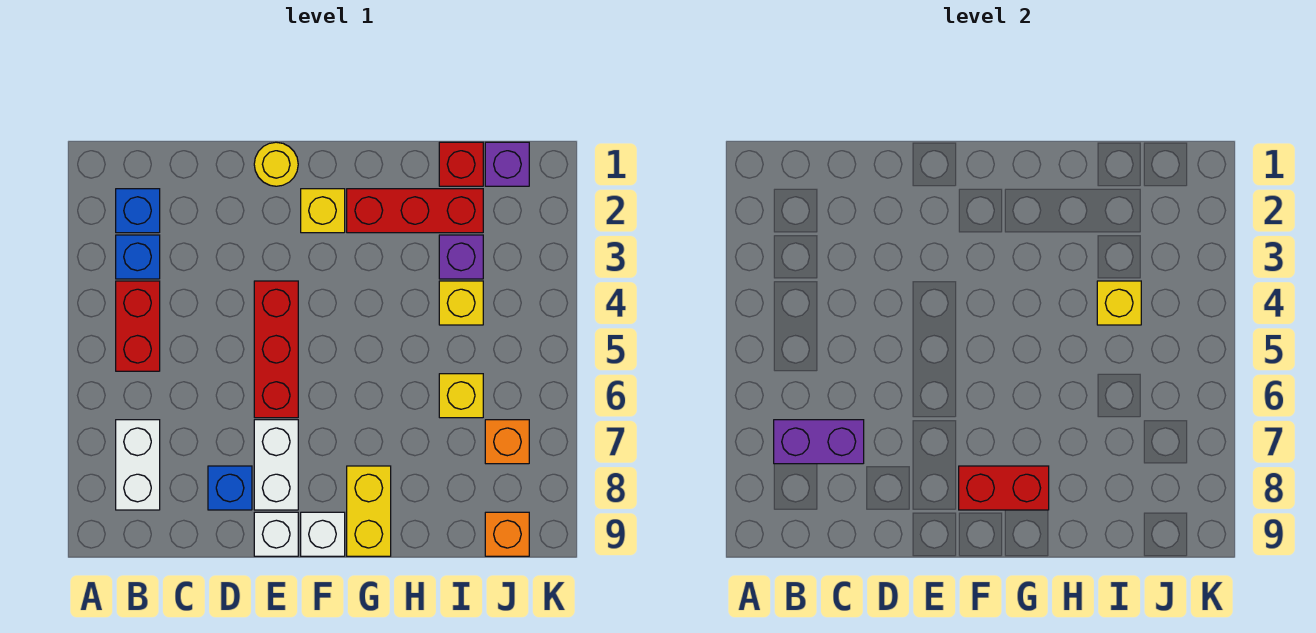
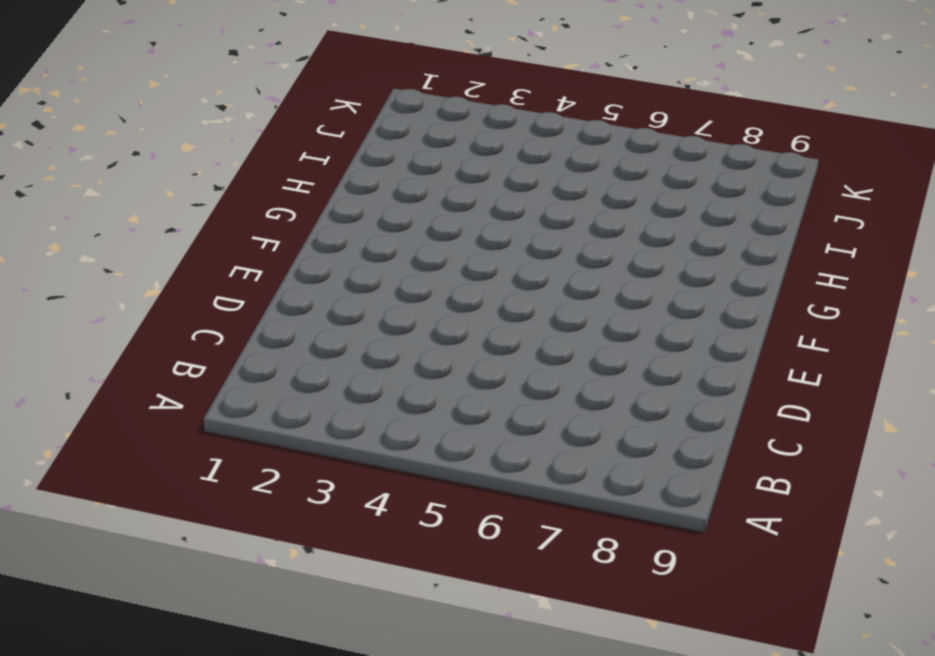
none -> blue brick B2 level 1
none -> blue brick B3 level 1
none -> red brick B4:B5 level 1

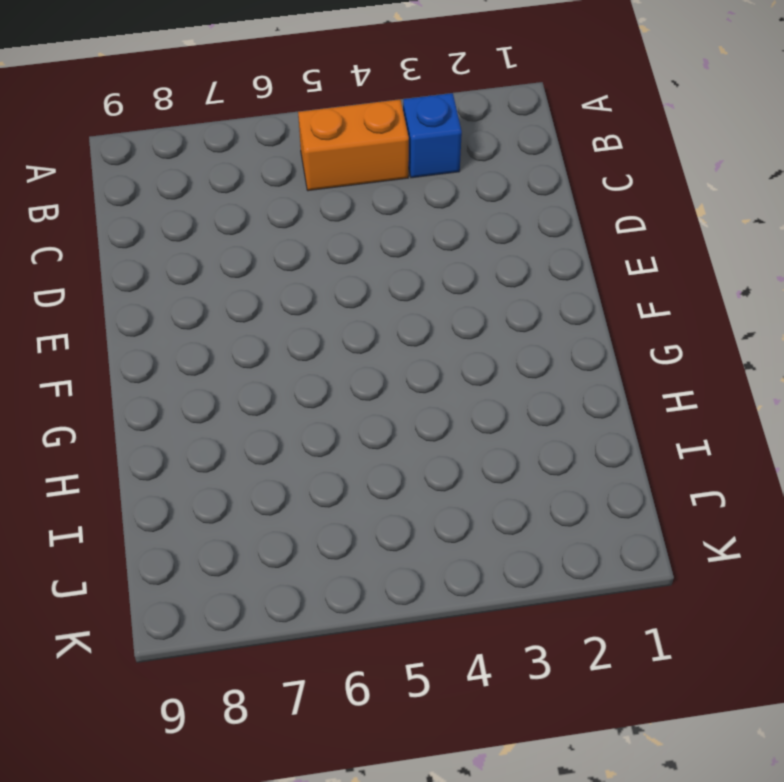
orange brick B4:B5 level 1 -> red brick B4:B5 level 1
none -> blue brick B2 level 1
none -> white brick B7:B8 level 1
none -> blue brick D8 level 1

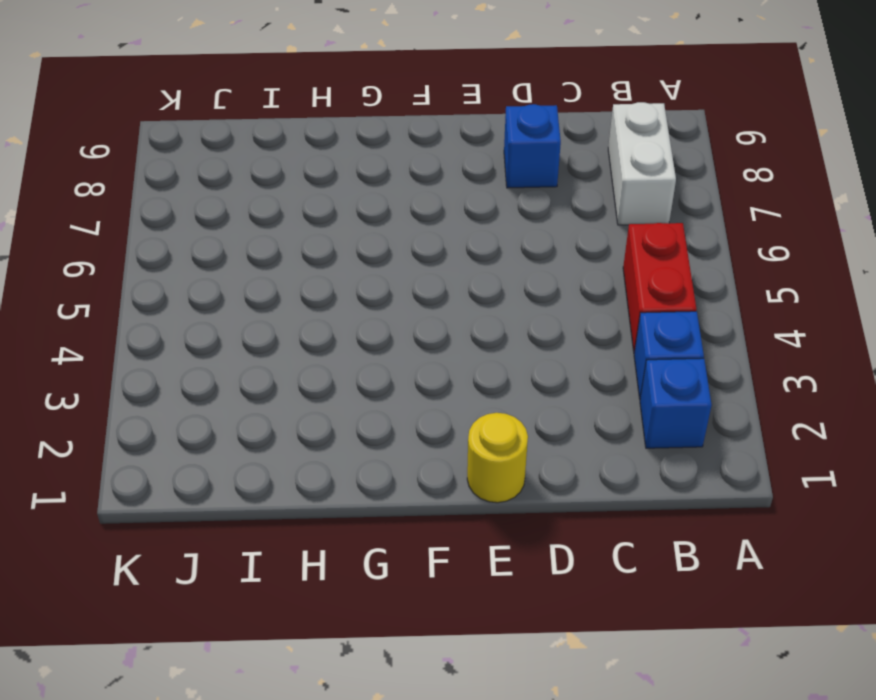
none -> red brick E4:E6 level 1
none -> white brick E7:E8 level 1
none -> white brick E9 level 1

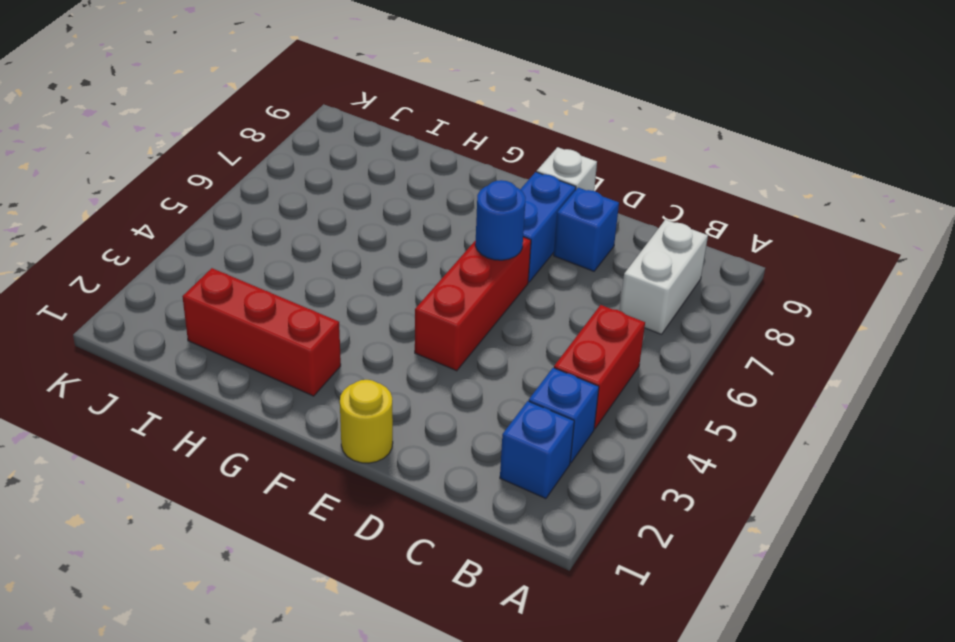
blue round brick E6 level 2 -> none
blue brick E7:E8 level 1 -> white brick E7:E8 level 1
none -> yellow brick F2 level 1
none -> white brick F9 level 1
none -> yellow brick G8:G9 level 1

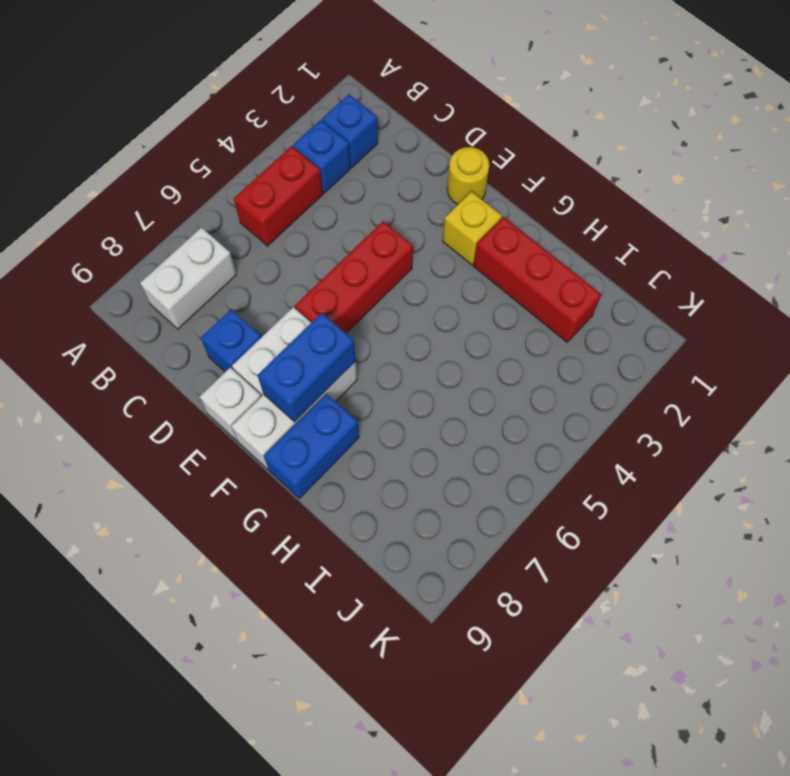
white brick F7:F9 level 1 -> white brick F9 level 1
blue brick F7:F8 level 2 -> red brick F8:G8 level 2
blue brick G8:G9 level 1 -> yellow brick G8:G9 level 1
none -> red brick I1 level 1
none -> purple brick I3 level 1
none -> yellow brick I4 level 1

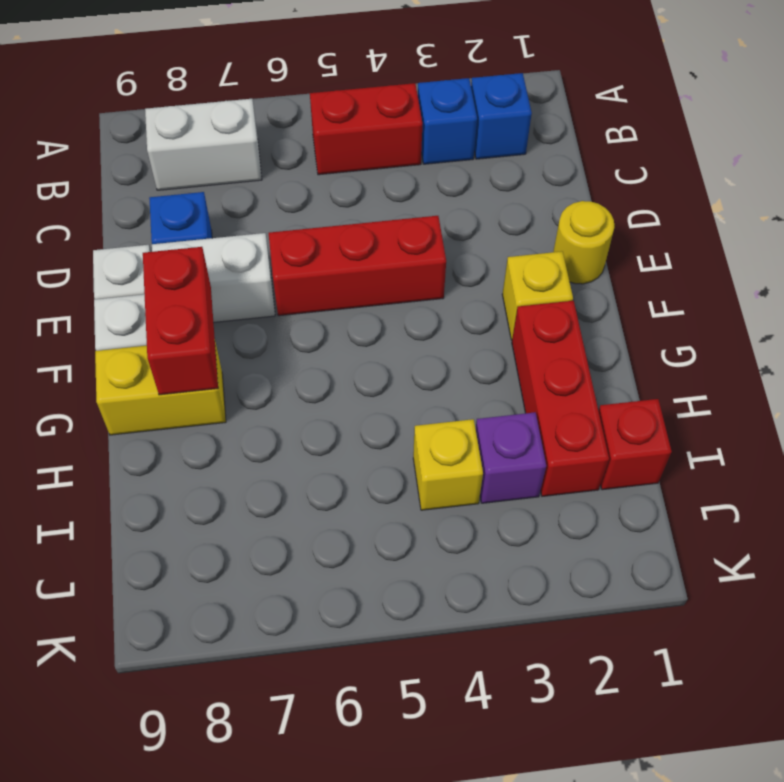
none -> yellow brick I6 level 1
none -> purple brick J1 level 1
none -> orange brick J7 level 1

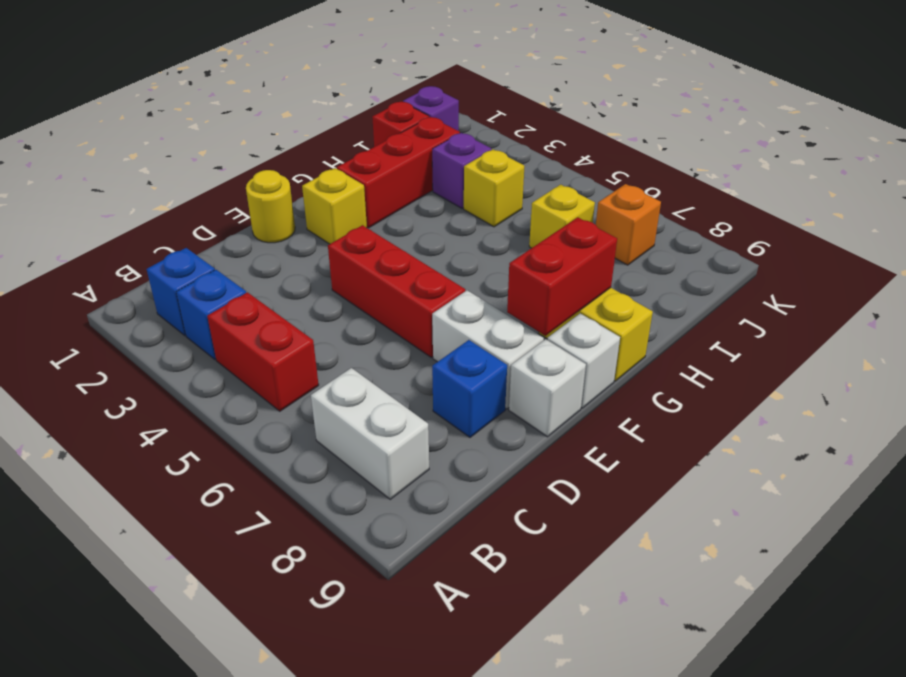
none -> orange brick J9 level 1
none -> purple brick B7:C7 level 2
none -> yellow brick I4 level 2

